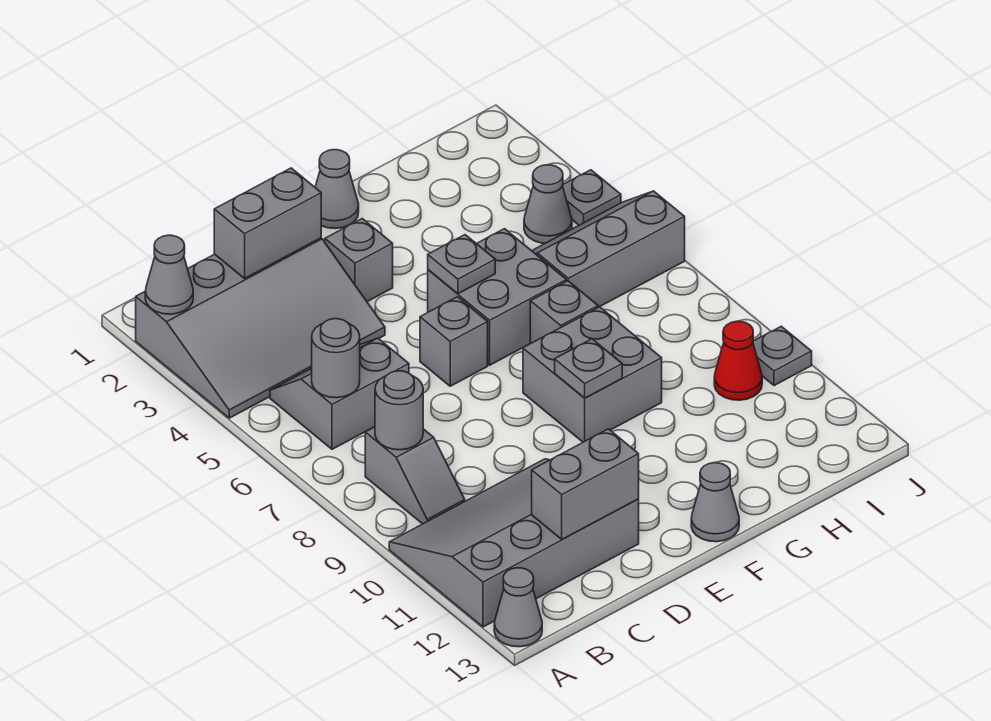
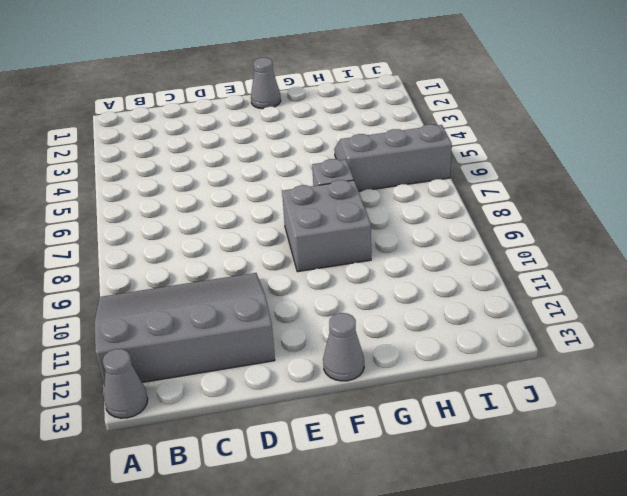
none -> grey slope A2:D4 level 1 top 2
none -> grey slope B5:C6 level 1 top 6
none -> grey slope B8:B9 level 1 top 8

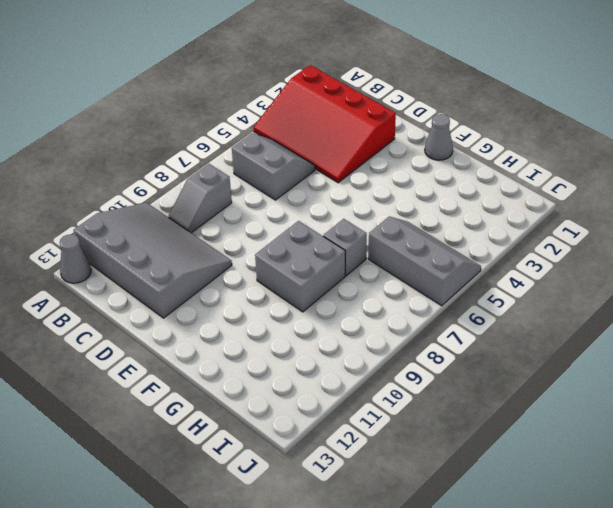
red slope A2:D4 level 1 top 2 -> grey slope A2:D4 level 1 top 2
none -> grey brick E3 level 1
none -> grey brick E6 level 1
none -> grey brick F5:G6 level 1

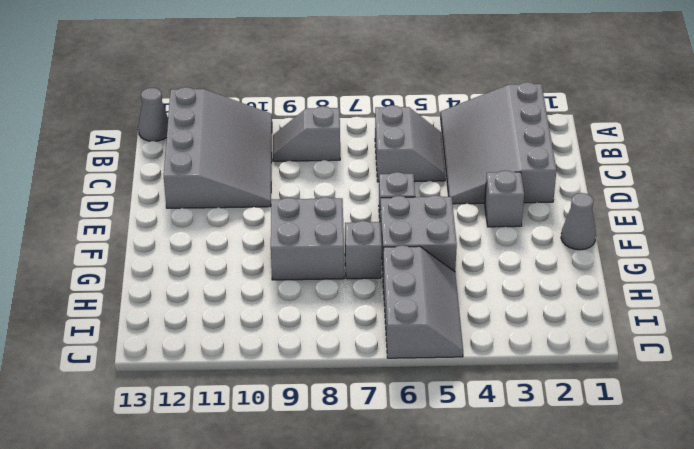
none -> grey cone F13 level 1
none -> grey cone I4 level 1
none -> red cone I10 level 1

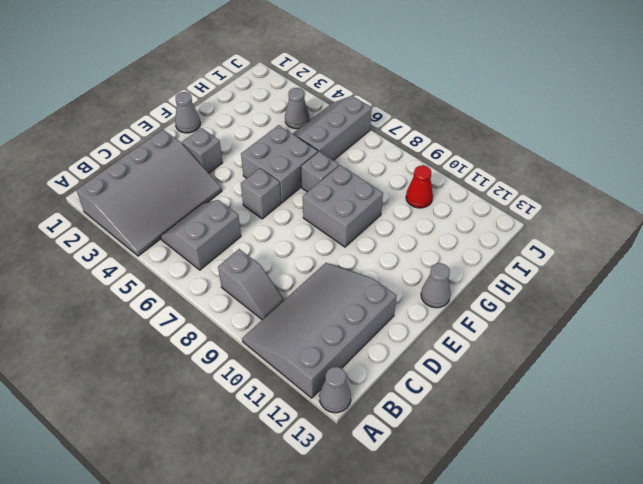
none -> grey plate J4 level 1
none -> grey plate J10 level 1
none -> grey cone A2 level 2

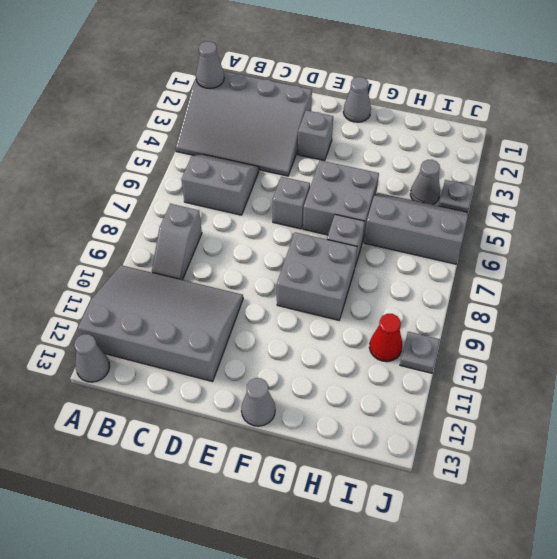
none -> grey round brick B6 level 2
none -> grey round brick B8 level 2
none -> grey brick C2:D2 level 2

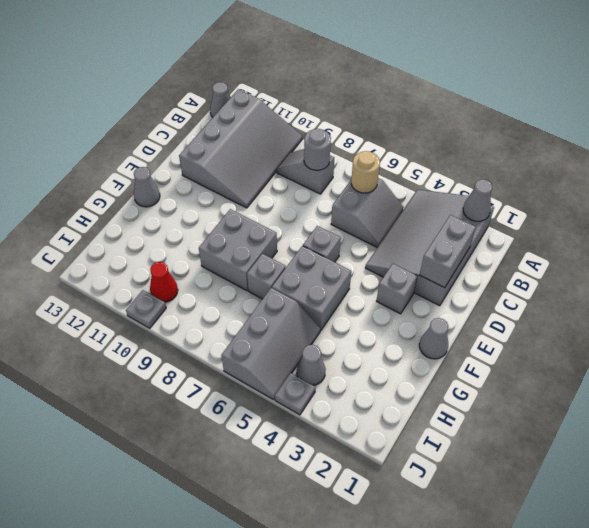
tan round brick B6 level 2 -> grey round brick B6 level 2
none -> grey brick C12:D12 level 2
none -> grey plate F5 level 2
none -> grey plate F9 level 2

